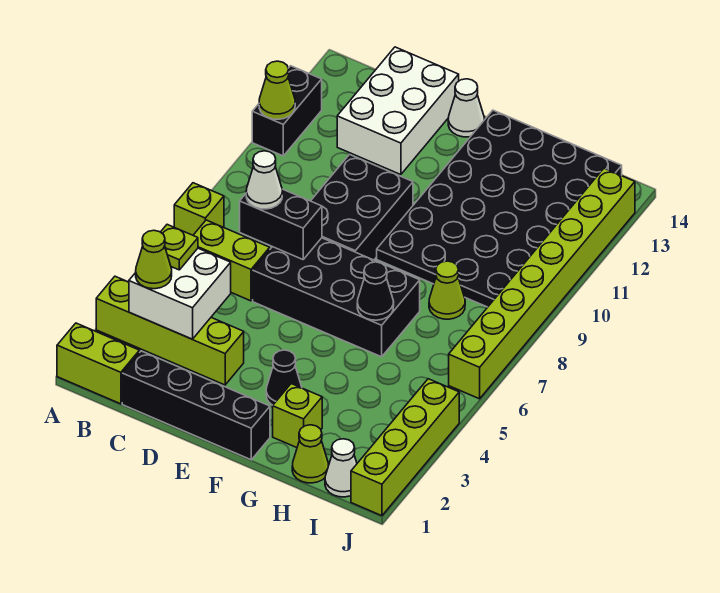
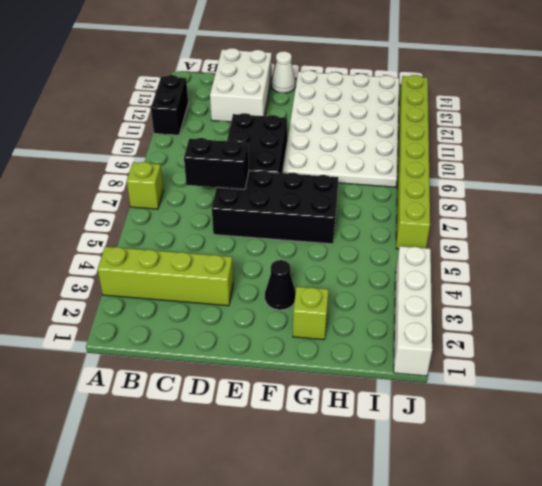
white plate F9:I14 level 1 -> black plate F9:I14 level 1
white brick J1:J4 level 1 -> lime brick J1:J4 level 1
none -> lime brick A1:B1 level 1
none -> lime brick B6:C6 level 1
none -> black brick C1:F1 level 1

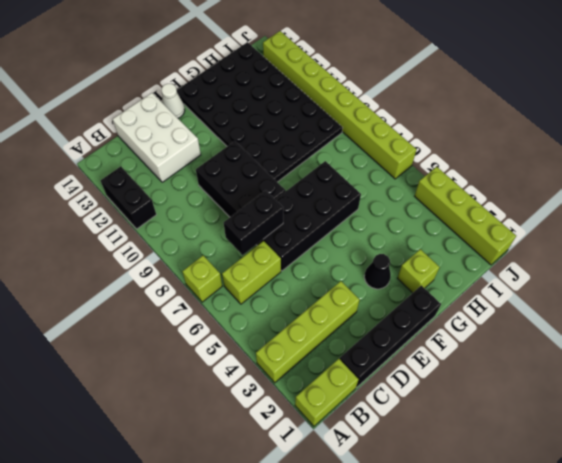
none -> lime cone H1 level 1
none -> lime cone H8 level 1
none -> white cone I1 level 1

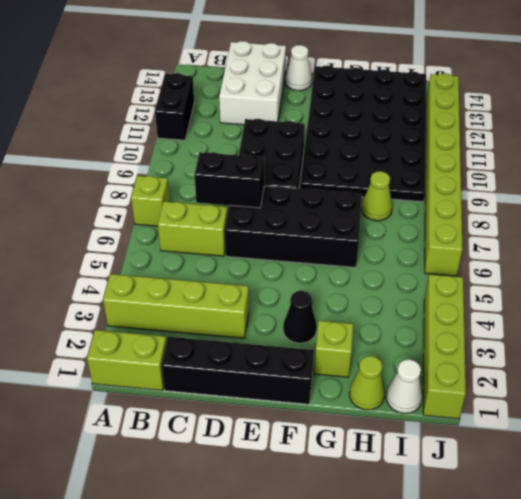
none -> lime cone A11 level 2
none -> white brick B3:C4 level 2
none -> black cone G6 level 2

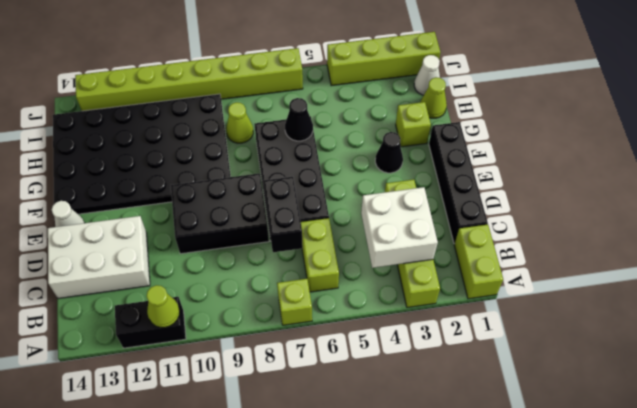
none -> lime cone B3 level 3
none -> lime plate B4 level 3
none -> white cone C7 level 3

